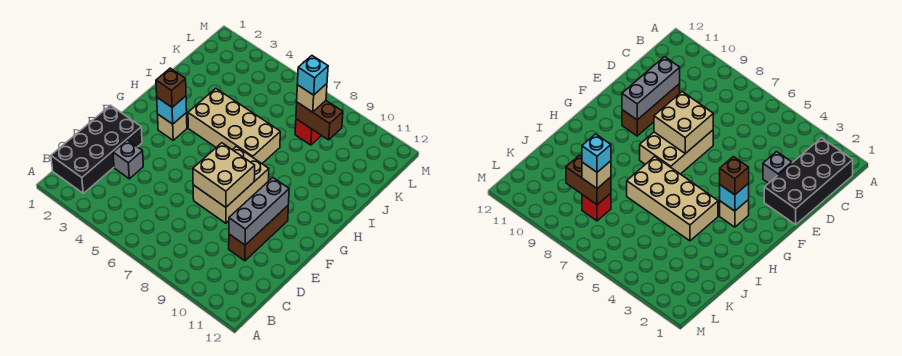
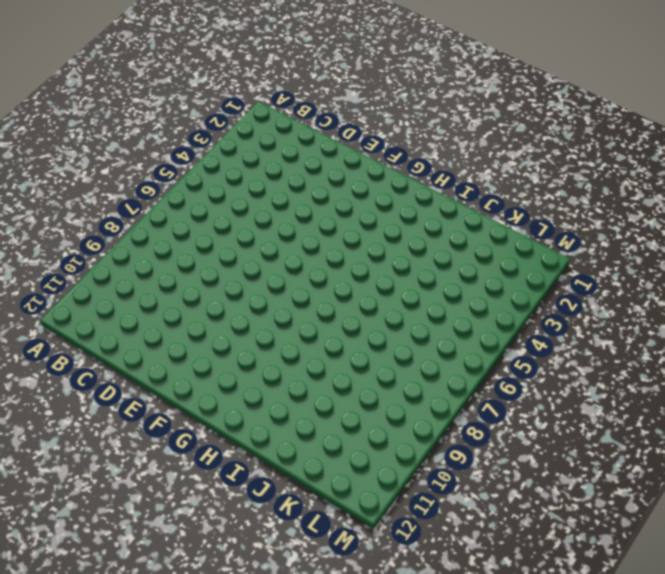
none -> black brick B1:E2 level 1
none -> grey brick D3 level 1
none -> brown brick D10:F10 level 1

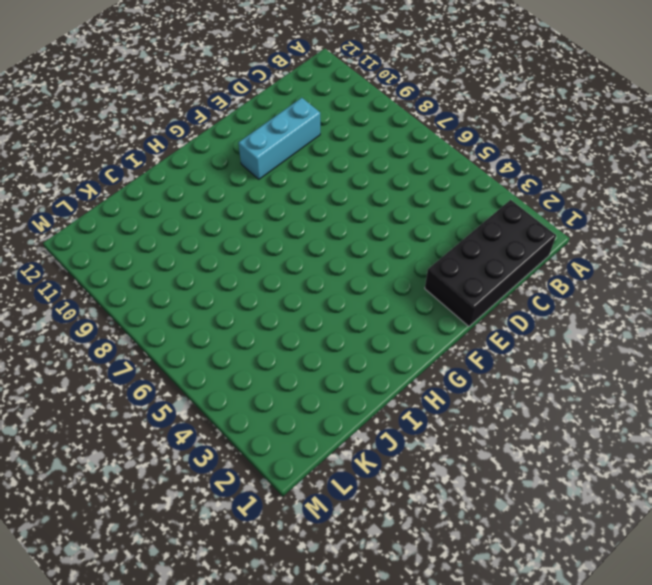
cyan brick D10:F10 level 1 -> brown brick D10:F10 level 1
none -> grey brick D3 level 1
none -> tan brick E7:G8 level 1
none -> tan brick G3 level 1

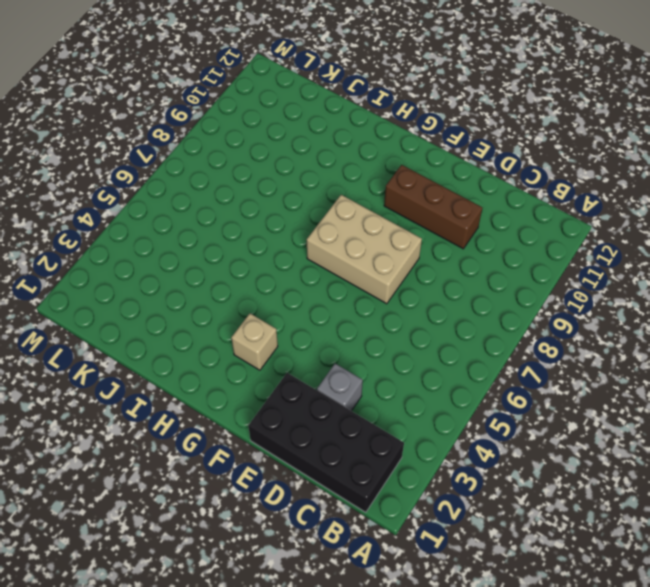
none -> tan brick H4:I7 level 1
none -> red brick K8 level 1
none -> grey brick D10:F10 level 2

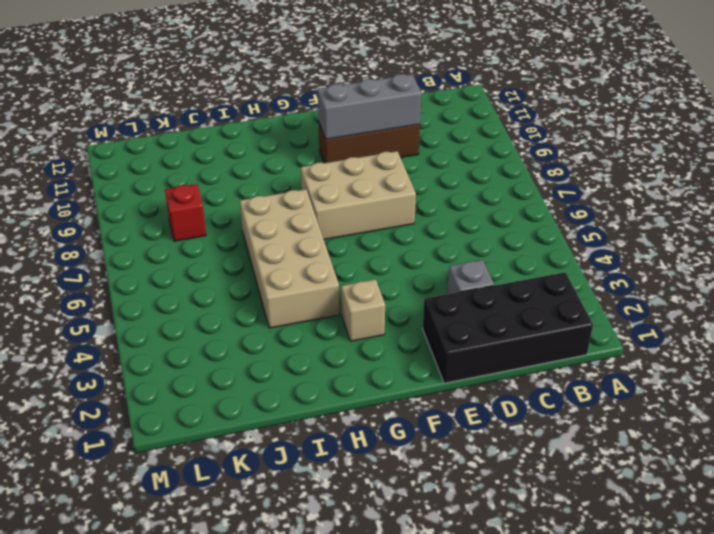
none -> tan brick E7:F8 level 2
none -> cyan brick G3 level 2
none -> brown brick K8:K9 level 2

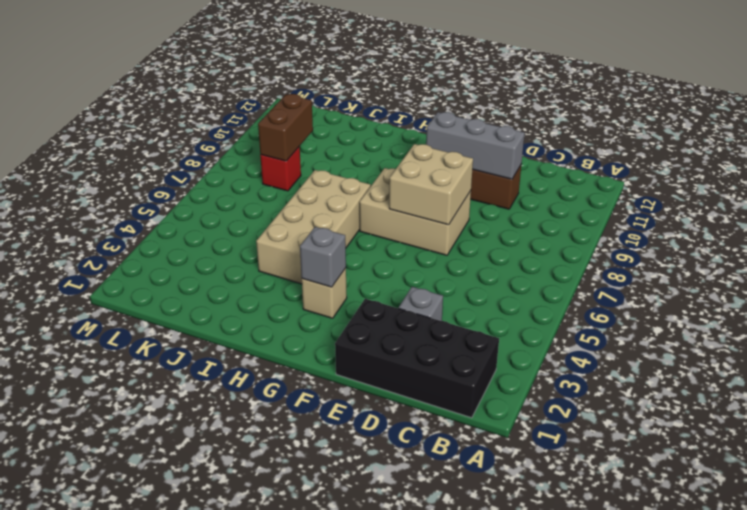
grey brick G3 level 2 -> cyan brick G3 level 2
none -> brown brick G3 level 3
none -> tan brick K8 level 3
none -> cyan brick K8 level 4

